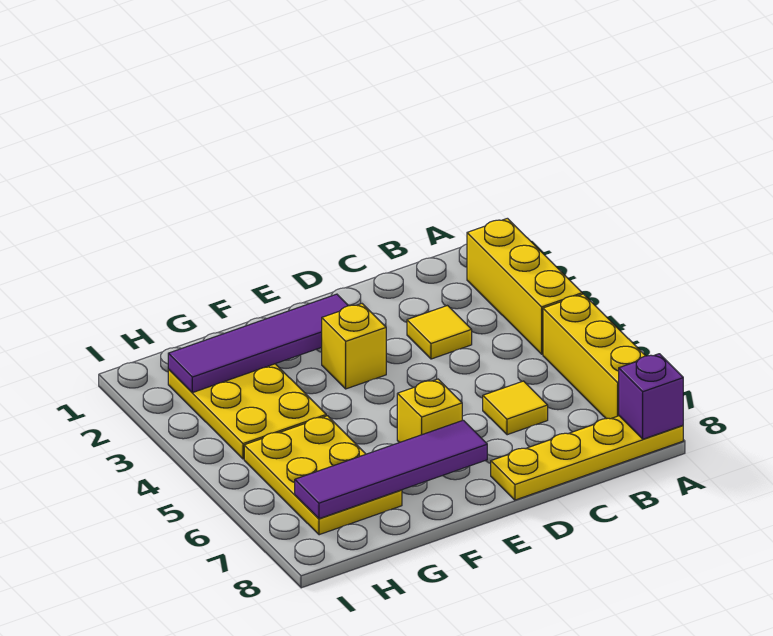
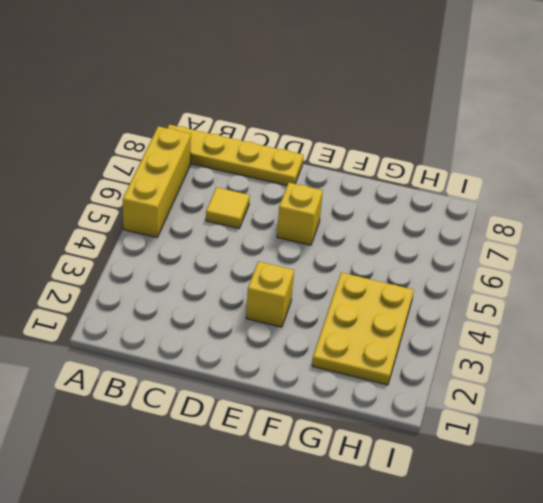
none -> yellow brick A2:A4 level 1
none -> yellow tile C3 level 1
none -> yellow plate G5:H7 level 1

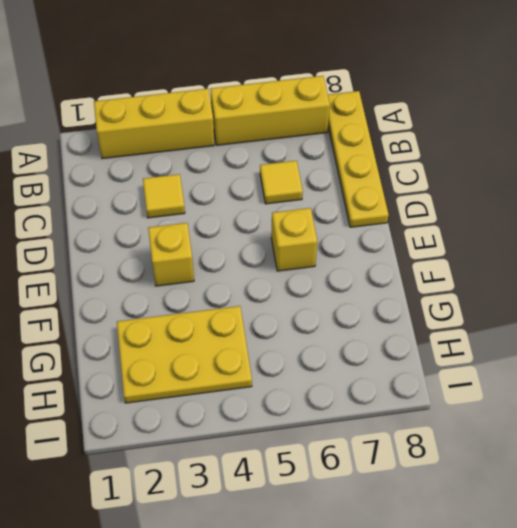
none -> yellow plate G5:H7 level 1
none -> purple brick A8 level 2
none -> purple tile E2:H2 level 2

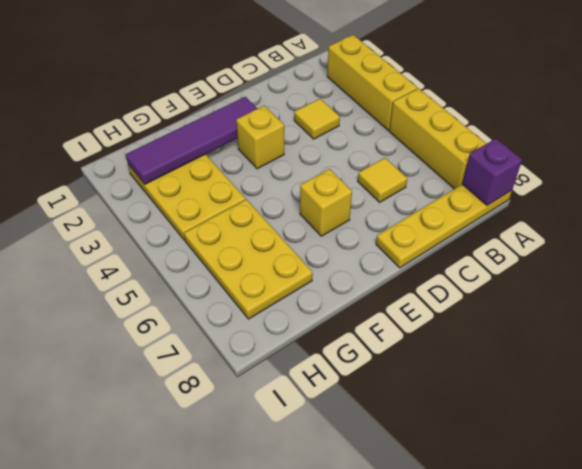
none -> purple tile E7:H7 level 2

